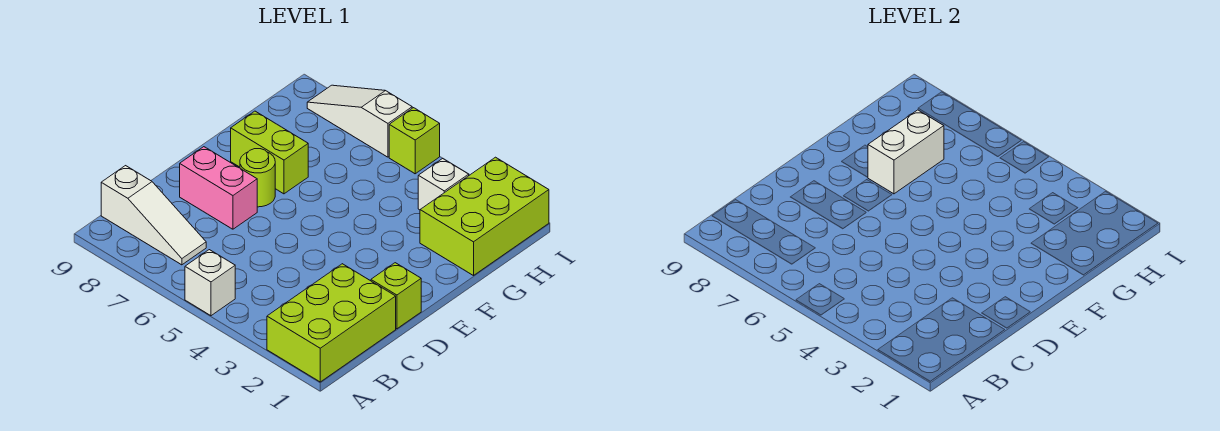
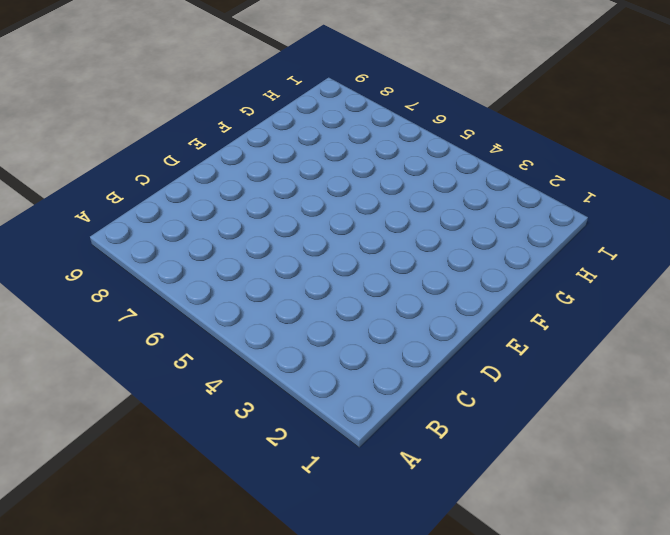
none -> lime brick A1:C2 level 1
none -> white brick A5 level 1
none -> white slope B7:B9 level 1 top 9

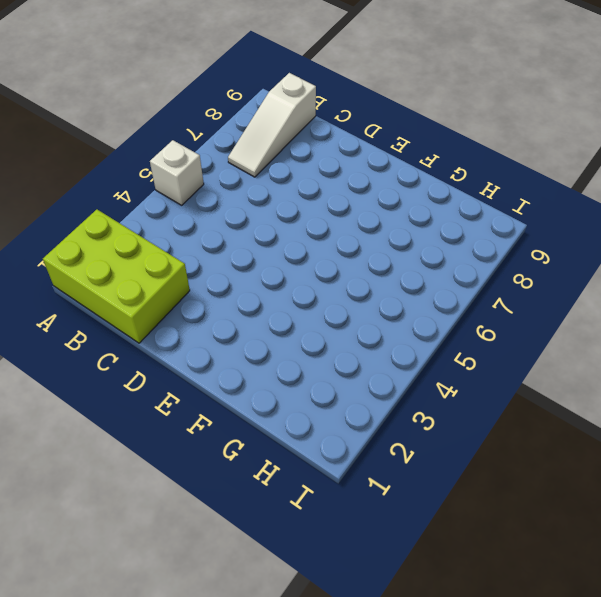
none -> lime brick D1 level 1
none -> pink brick D7:D8 level 1
none -> lime round brick E7 level 1

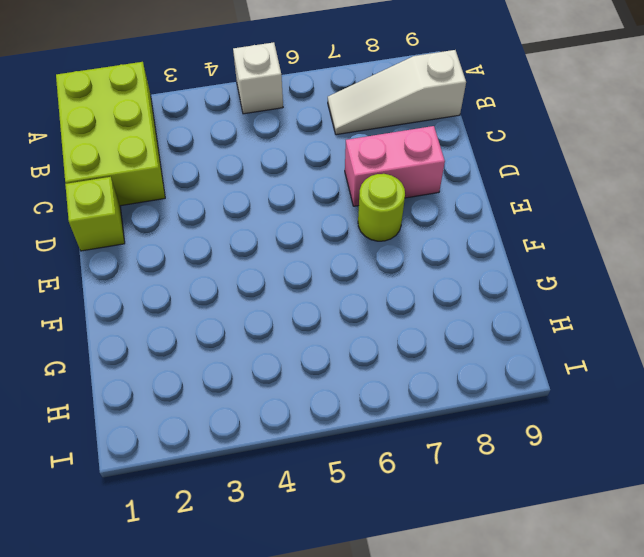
none -> lime brick F7:F8 level 1
none -> lime brick G1:I2 level 1
none -> white brick H3 level 1

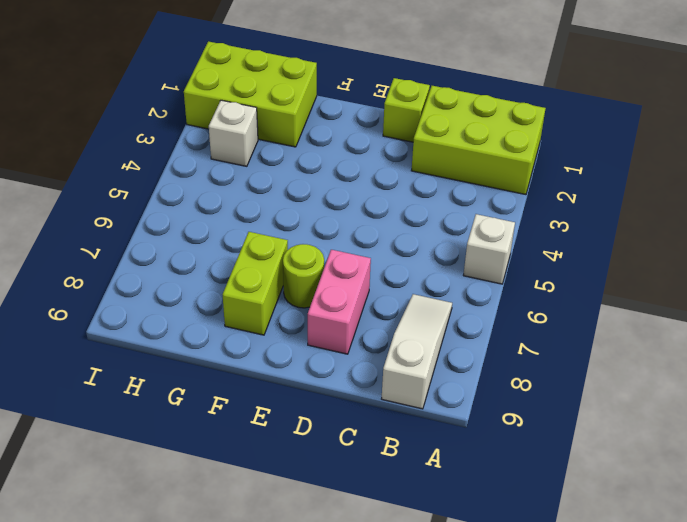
none -> lime brick I5 level 1
none -> white slope I6:I8 level 1 top 6
none -> white brick F7:G7 level 2

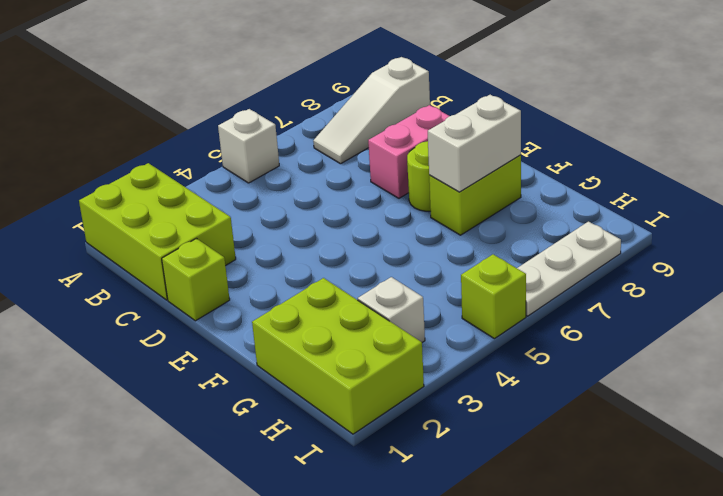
white brick F7:F8 level 2 -> white brick F7:G7 level 2
white plate I6:I8 level 1 -> white slope I6:I8 level 1 top 6

